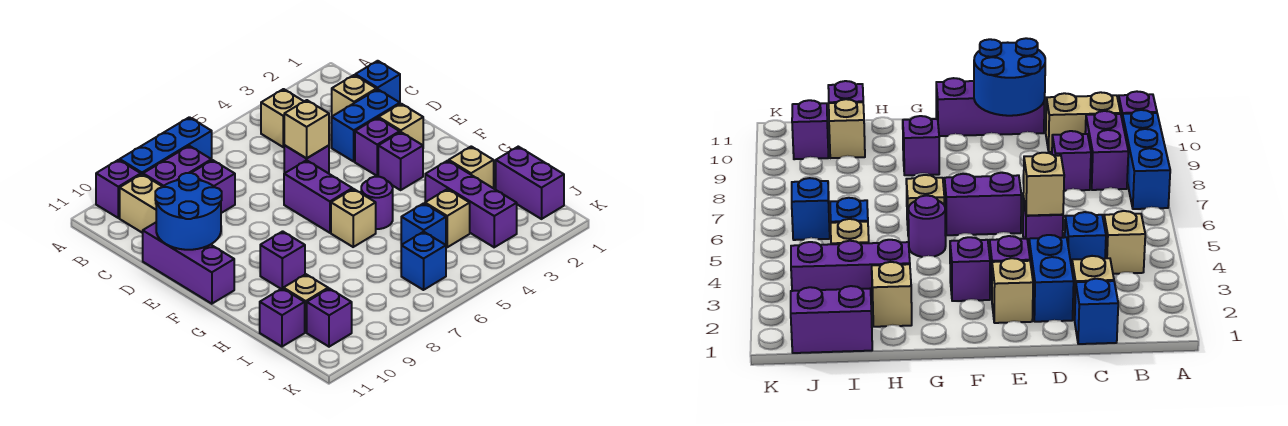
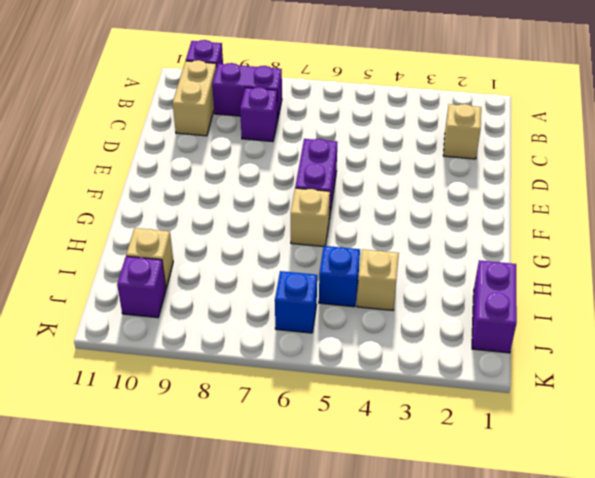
none -> blue brick A7:A9 level 1
none -> tan brick B4 level 1
none -> blue brick C1 level 1
none -> blue brick C4 level 1

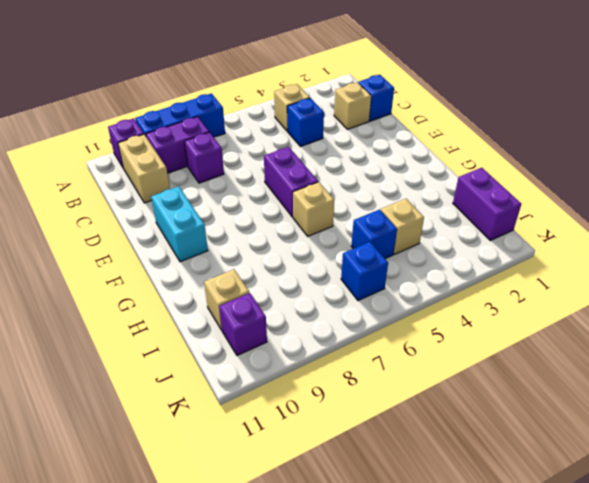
cyan brick E10:F10 level 1 -> none
none -> blue brick D2:D3 level 1
none -> purple brick D5 level 1
none -> purple brick D11:F11 level 1
none -> tan brick E2 level 1

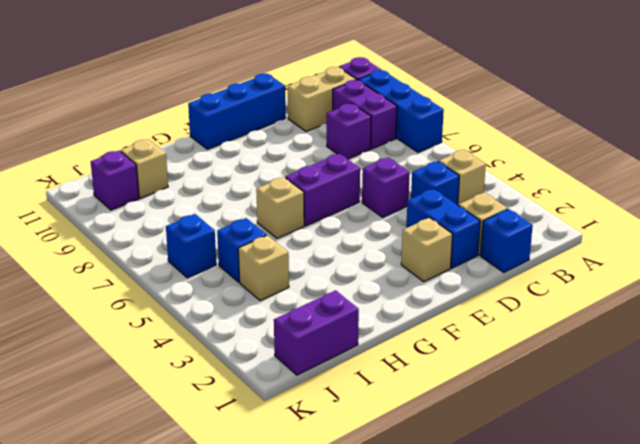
blue brick D11:F11 level 1 -> purple brick D11:F11 level 1
none -> purple brick E3 level 1
none -> purple brick F3 level 1
none -> purple round brick G5 level 1
none -> purple brick G9 level 1

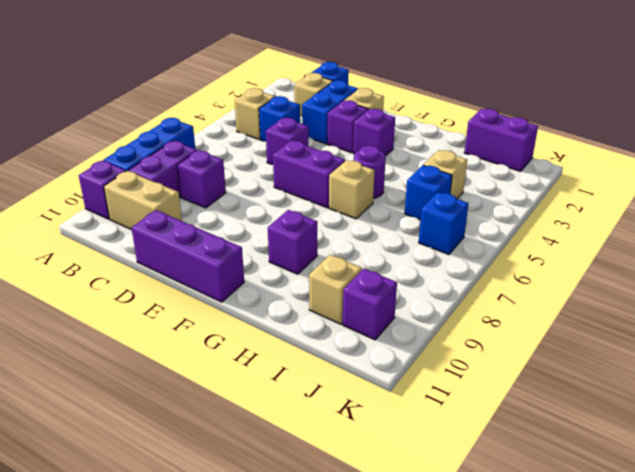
none -> tan brick H2 level 1
none -> purple brick H3:J3 level 1
none -> purple brick I11 level 1
none -> tan brick D5 level 2

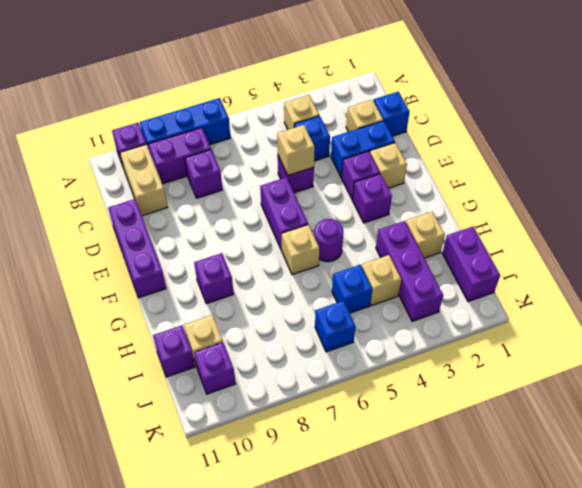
none -> blue round brick D10:E11 level 2

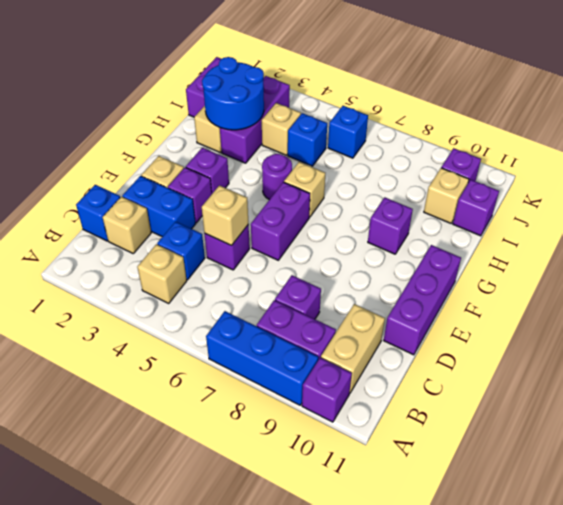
blue round brick H2:I3 level 2 -> blue round brick D10:E11 level 2

